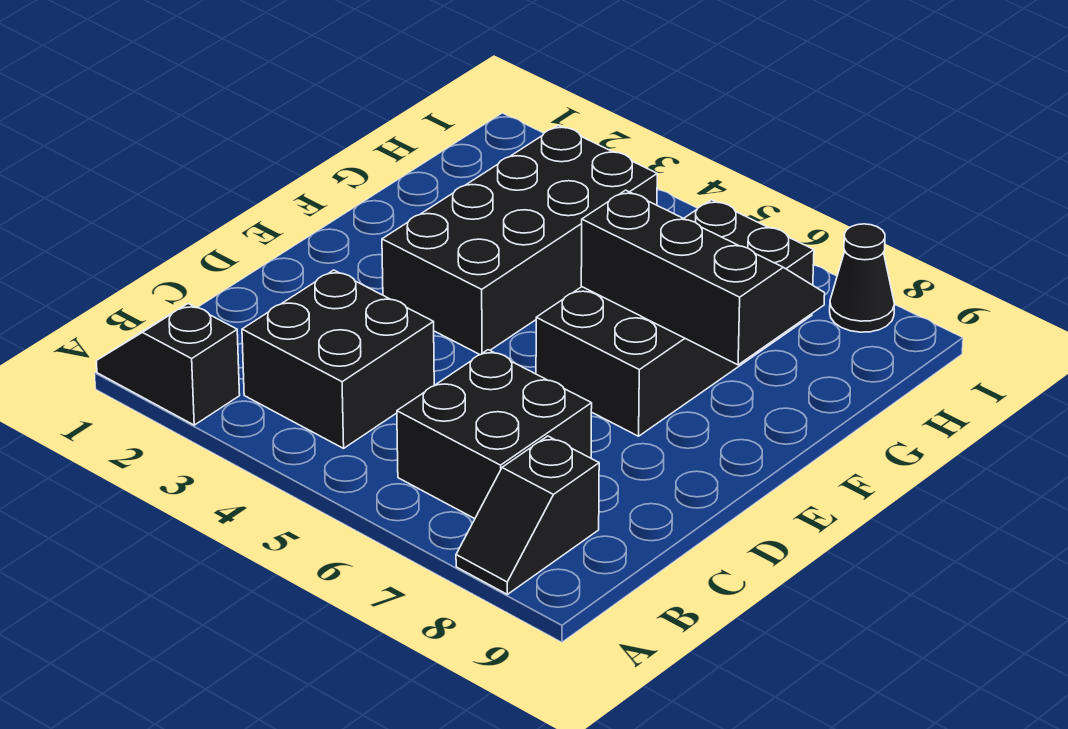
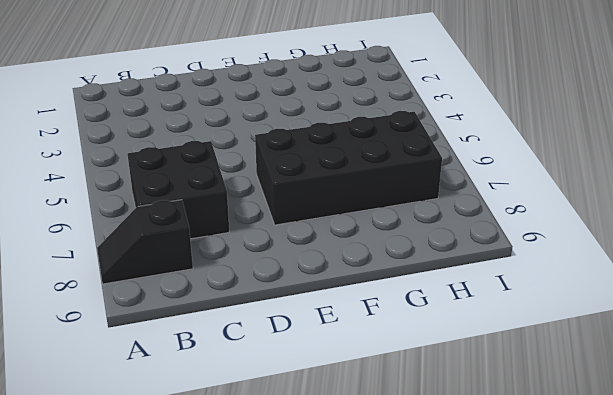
none -> black slope A1:A2 level 1 top 2
none -> black brick B3:C4 level 1

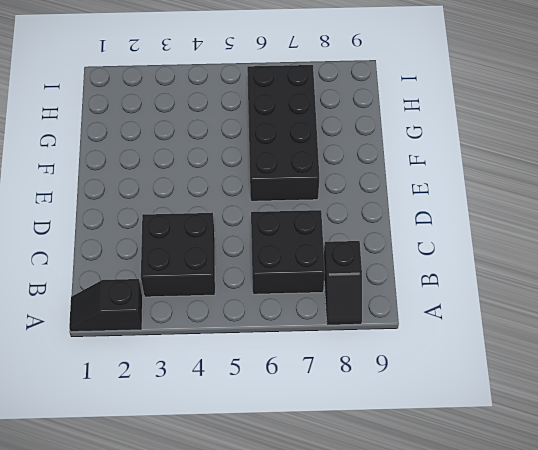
none -> black brick E3:H4 level 1
none -> black cone I8 level 1

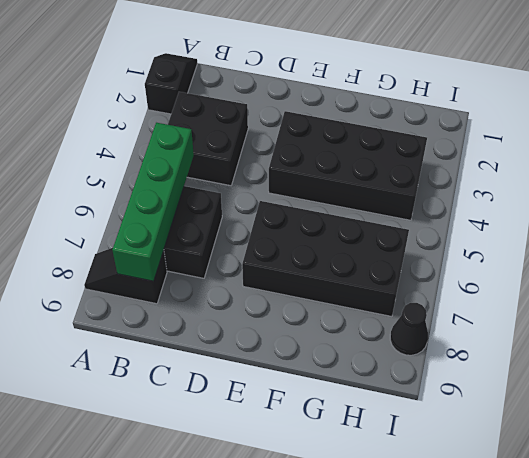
green brick B5:B8 level 2 -> none
none -> black slope F6:G8 level 2 top F

